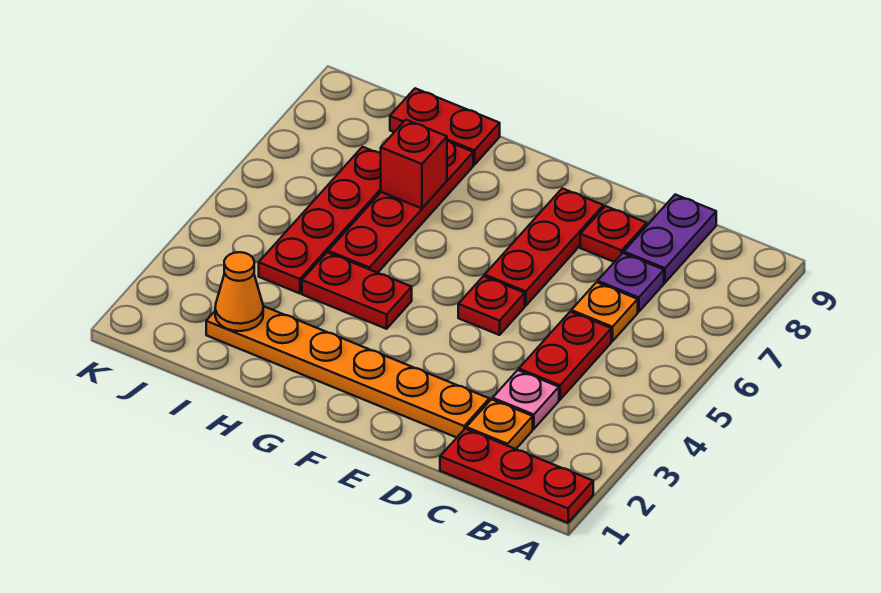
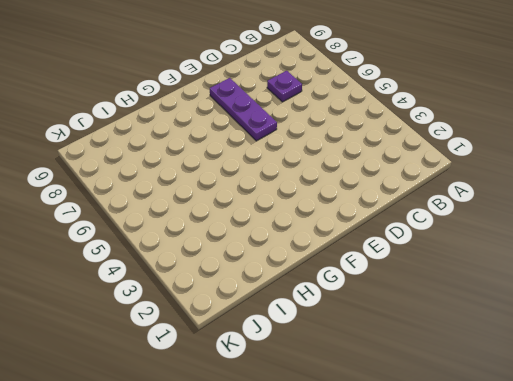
purple plate E6:E8 level 1 -> red plate E6:E8 level 1
none -> red plate A1:C1 level 1
none -> orange plate C2 level 1
none -> pink plate C3 level 1

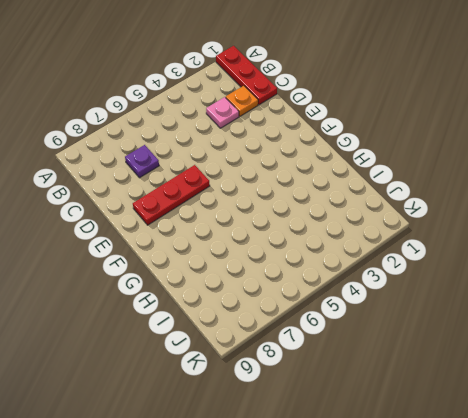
none -> red plate C4:C5 level 1
none -> orange plate C6 level 1
none -> purple plate C8:C9 level 1

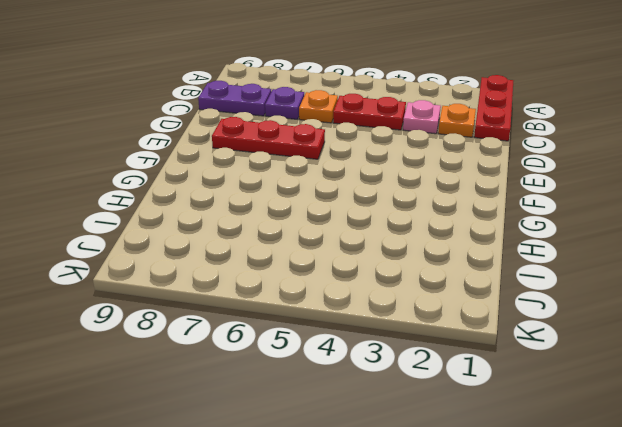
none -> orange plate D2:I2 level 1
none -> red plate D8 level 1
none -> red plate E5 level 1

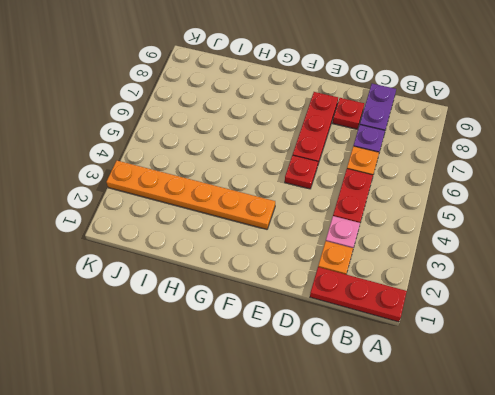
orange plate F3:K3 level 1 -> orange plate D2:I2 level 1
none -> red plate G4:H4 level 1
none -> red plate H5:H8 level 1
none -> red plate H9:I9 level 1

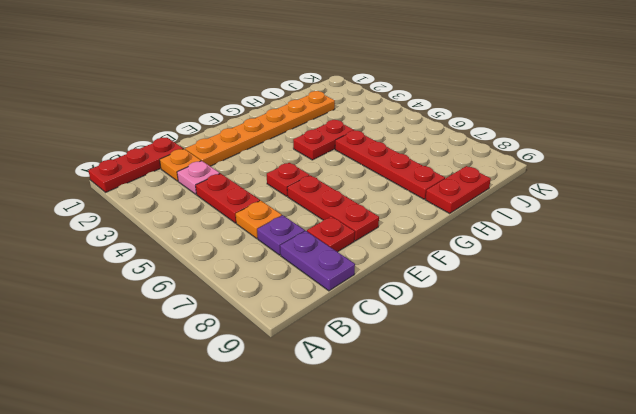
none -> red plate I4:I7 level 1
none -> red brick H7 level 2
none -> orange cone I2 level 2

